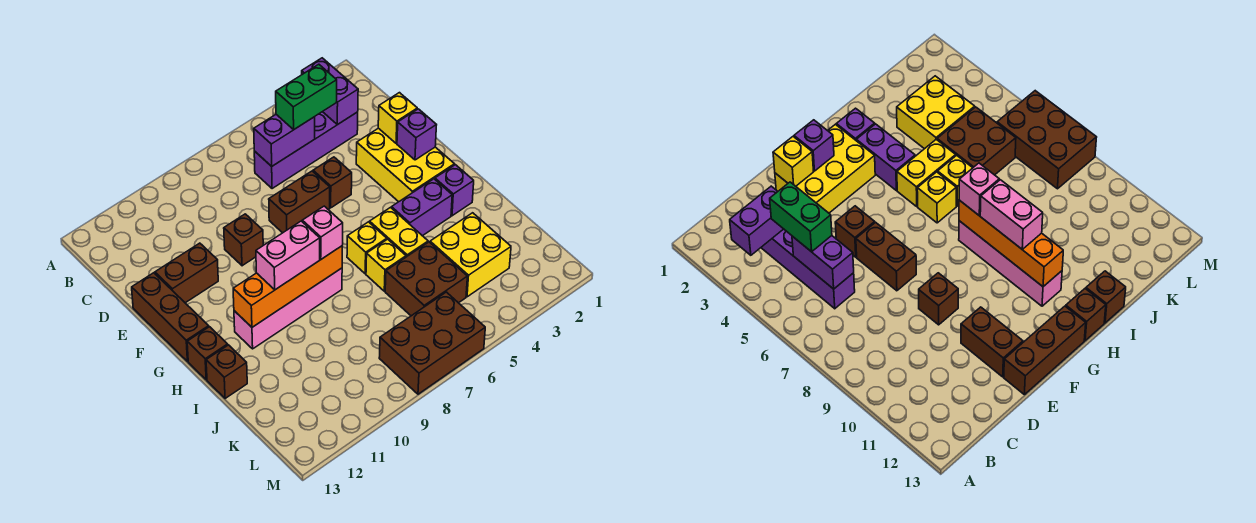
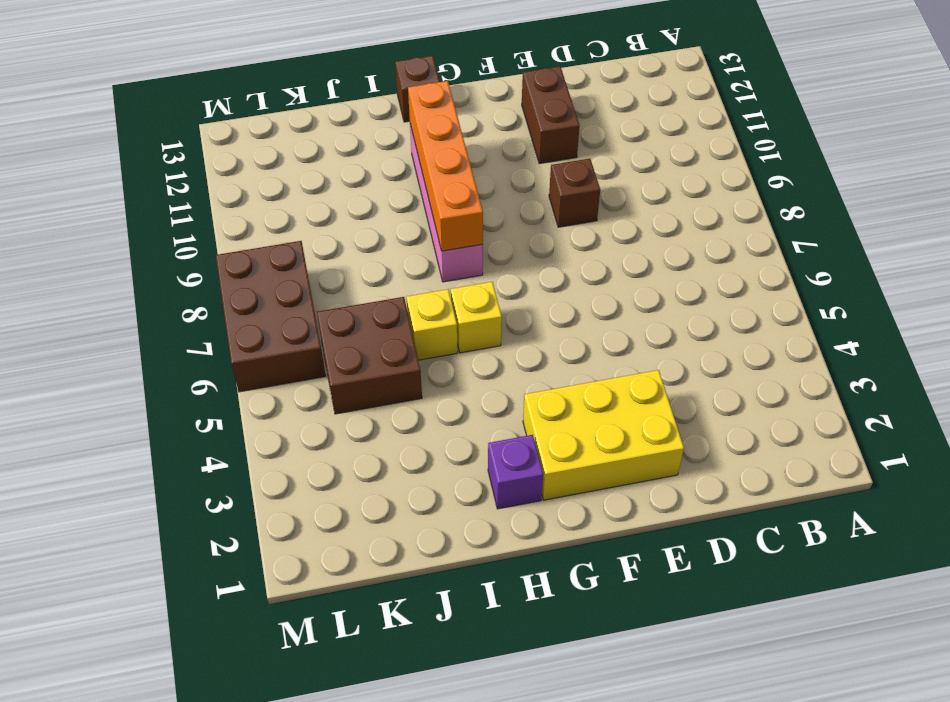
none -> purple brick C3:C6 level 1
none -> brown brick E5 level 1
none -> brown brick E6:E7 level 1

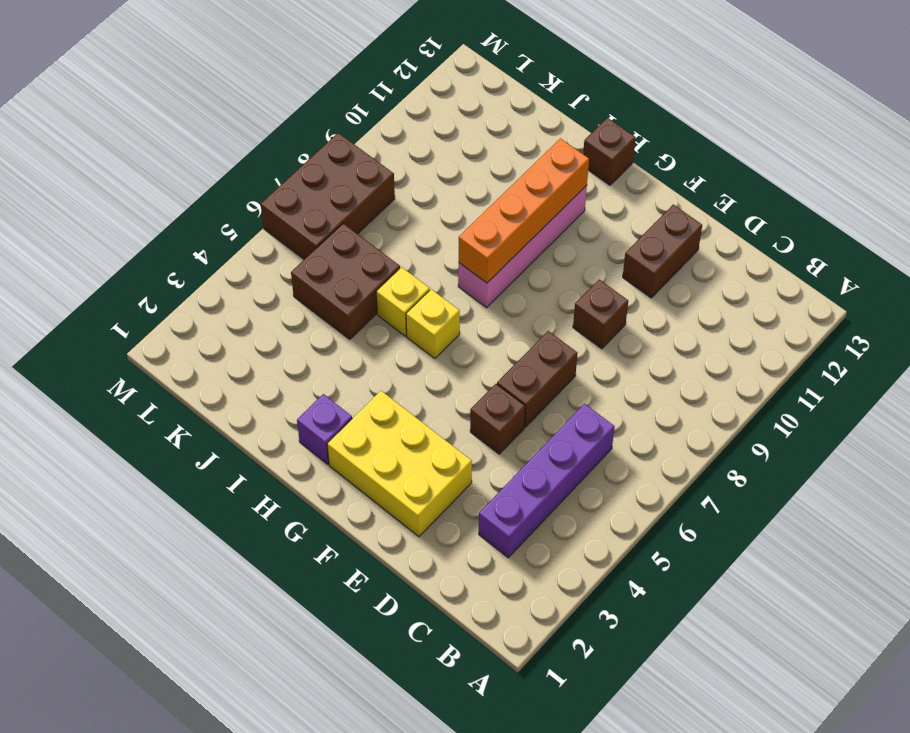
none -> brown brick E13:G13 level 1
none -> purple brick H3:H4 level 1
none -> yellow brick H5:I5 level 1

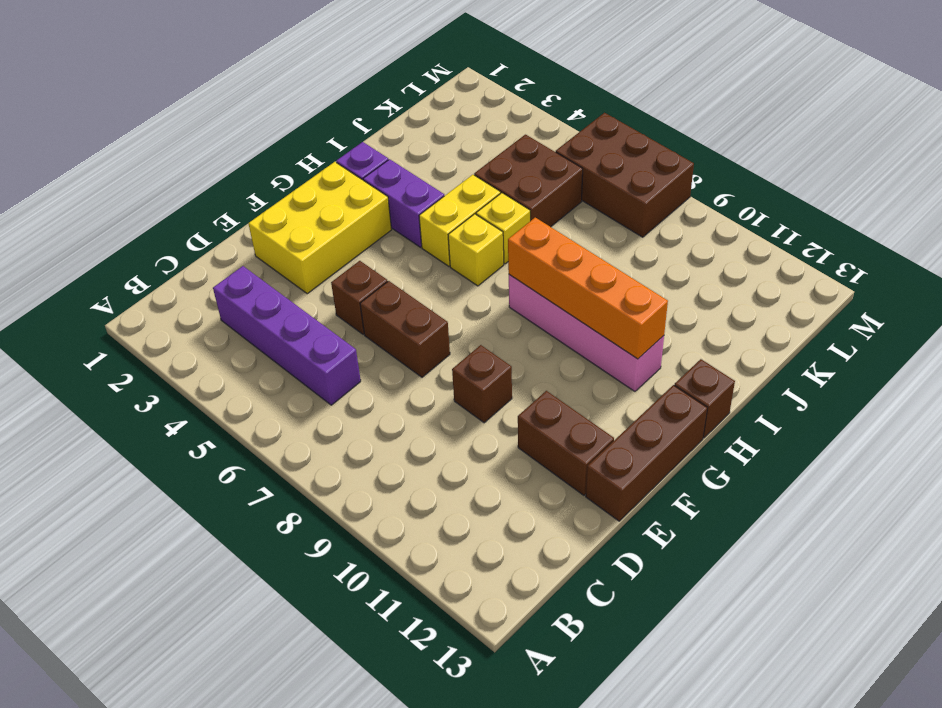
none -> brown brick I13 level 1
none -> yellow brick J3:K4 level 1
none -> purple brick B3:C3 level 2

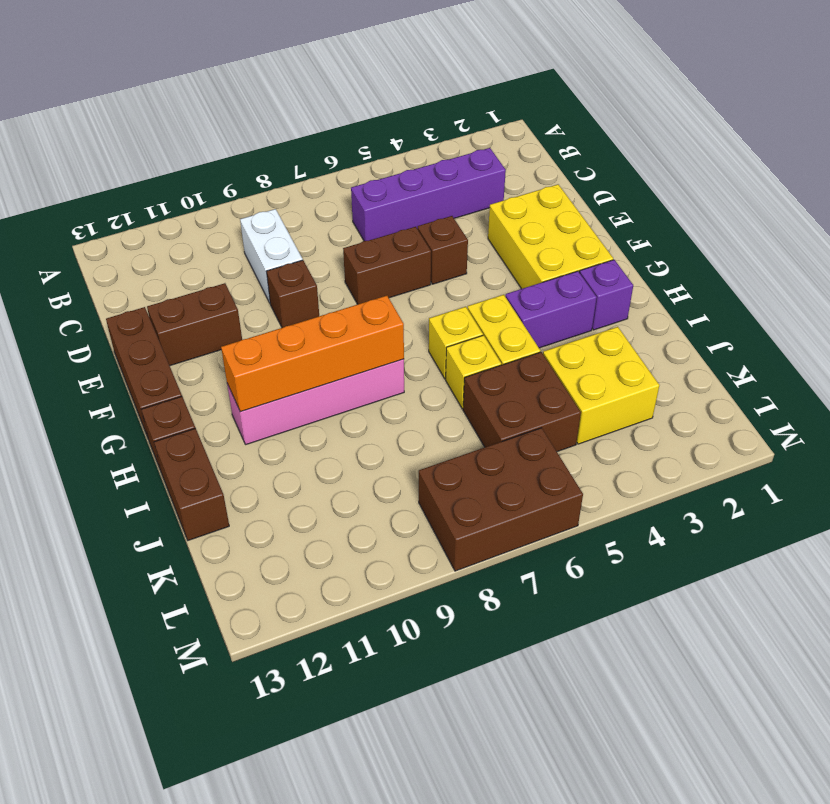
white brick C9:D9 level 1 -> none
brown brick I13:J13 level 1 -> brown brick I13 level 1
none -> purple brick B3:C3 level 2
none -> purple brick C5:C6 level 2
none -> yellow brick E2 level 2

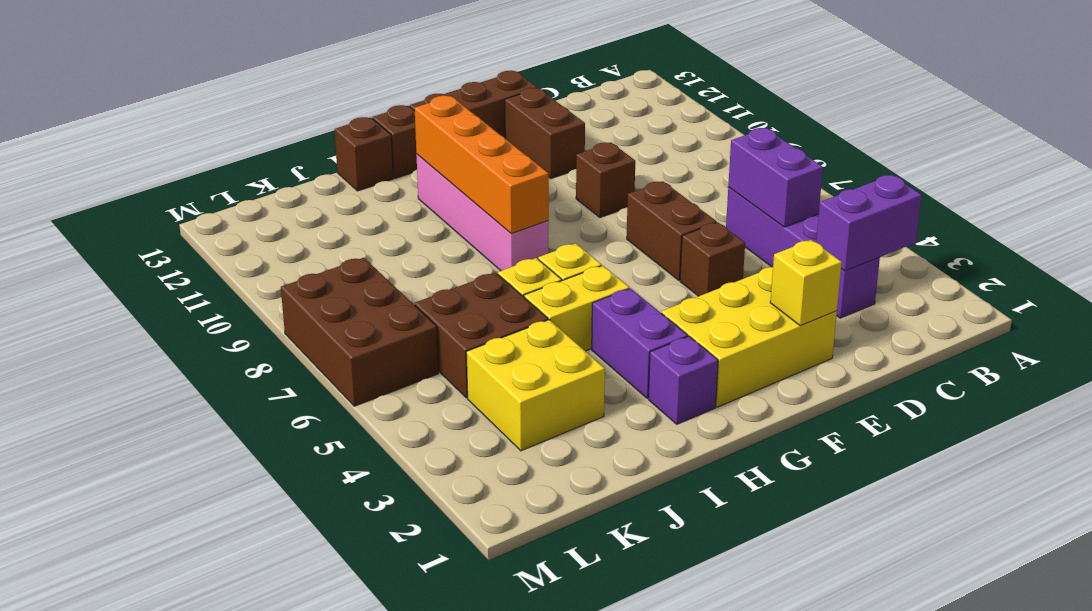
none -> purple brick F2 level 2
none -> green brick C4:C5 level 3
none -> pink brick H8 level 3

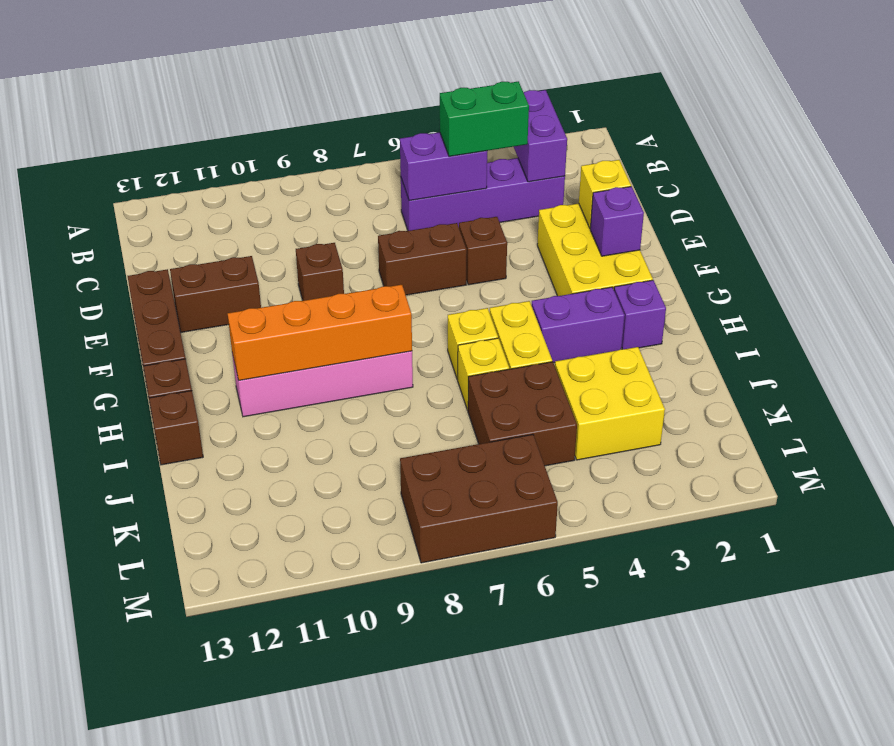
none -> pink brick H8 level 3
none -> pink brick H9:H10 level 3

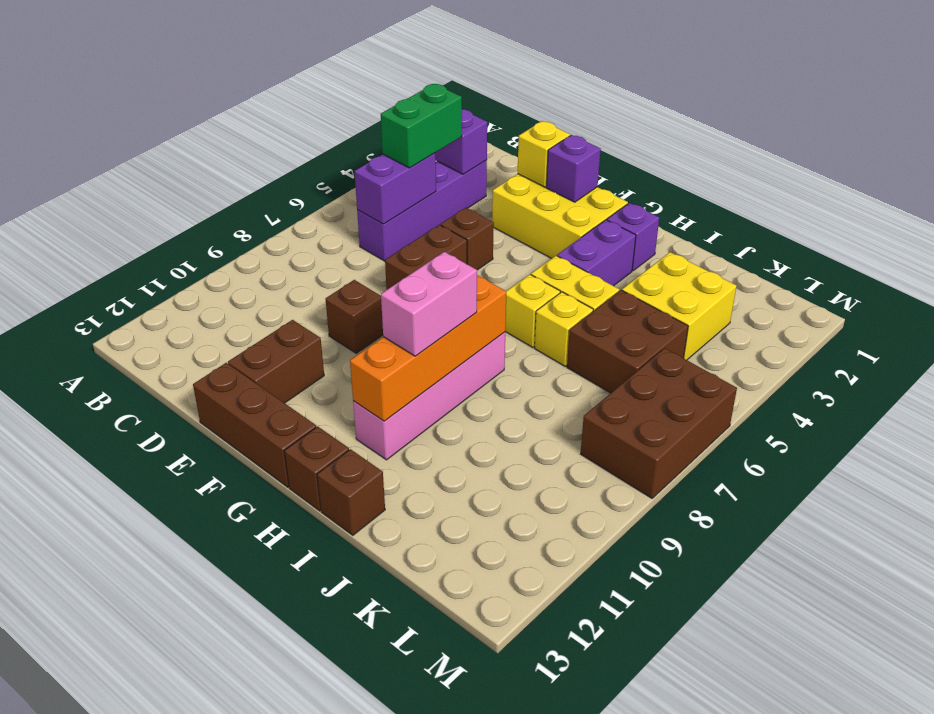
none -> pink brick H8 level 3

